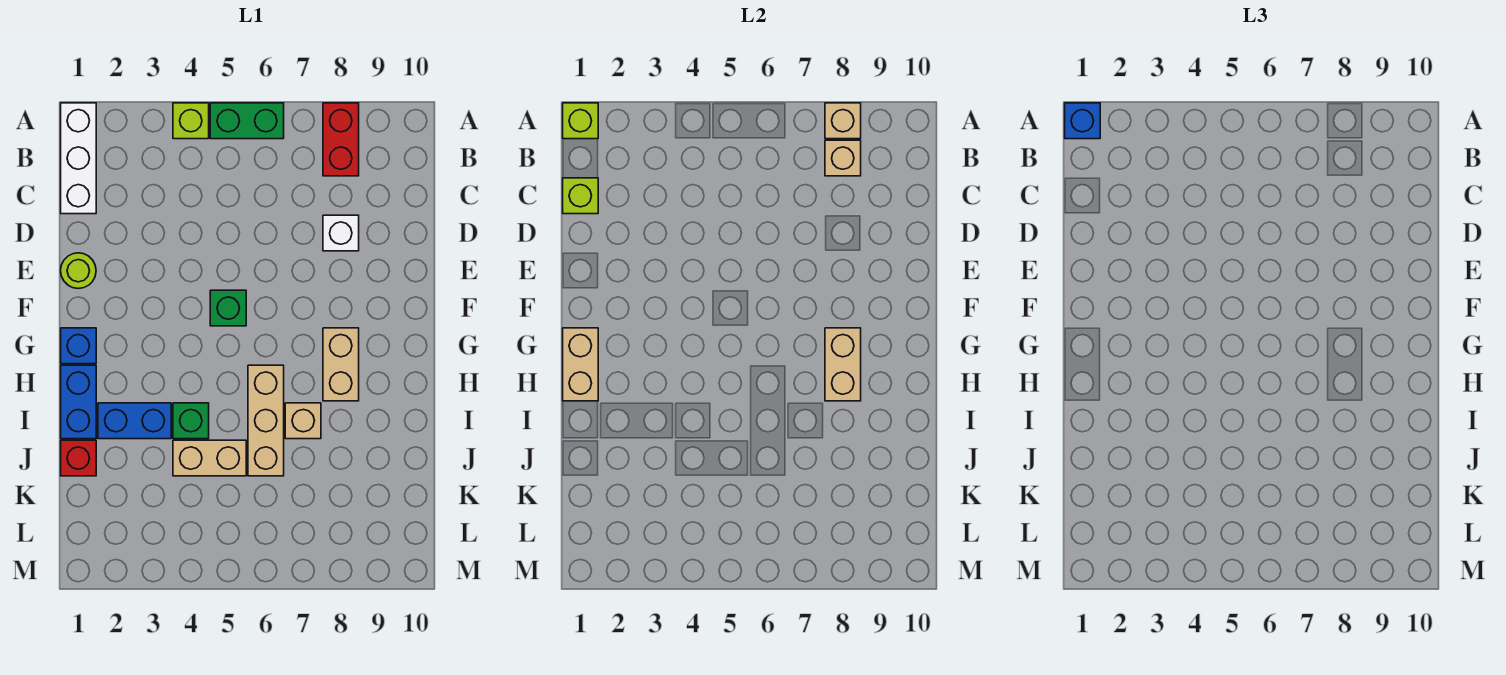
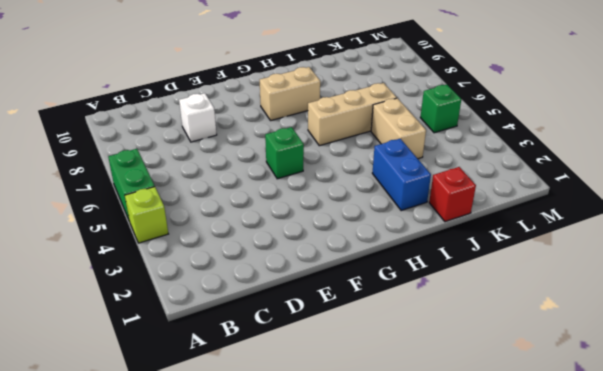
green brick L5 level 1 -> green brick I4 level 1
none -> white brick A1:C1 level 1
none -> red brick A8:B8 level 1
none -> lime round brick E1 level 1

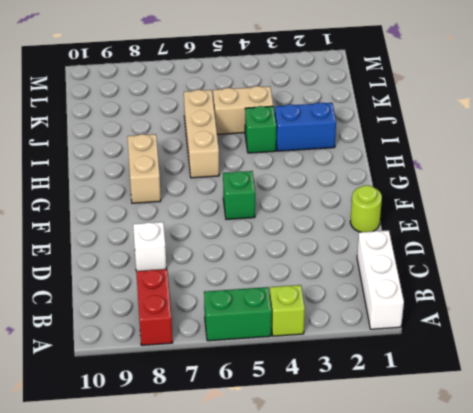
none -> blue brick G1 level 1
none -> blue brick H1:I1 level 1
none -> tan brick I7 level 1

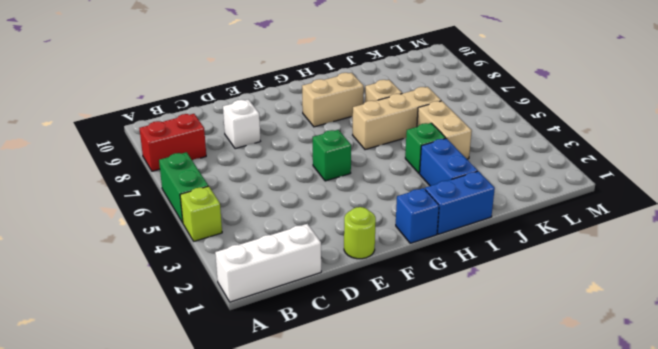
none -> red brick J1 level 1
none -> lime brick A1 level 2
none -> tan brick A8 level 2

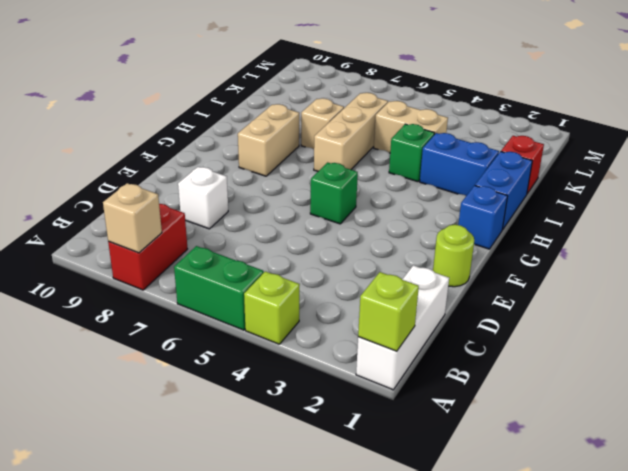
none -> tan brick B8 level 2
none -> lime brick C1 level 2
none -> tan brick G1:H1 level 2

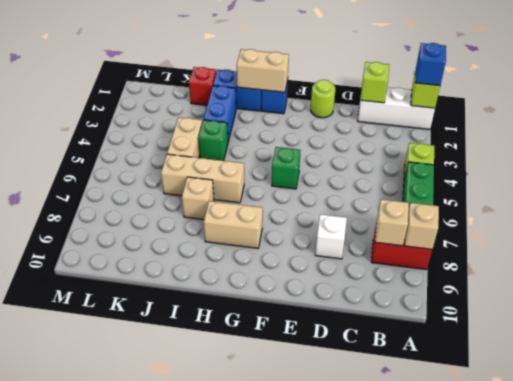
none -> tan brick G8:H8 level 2

